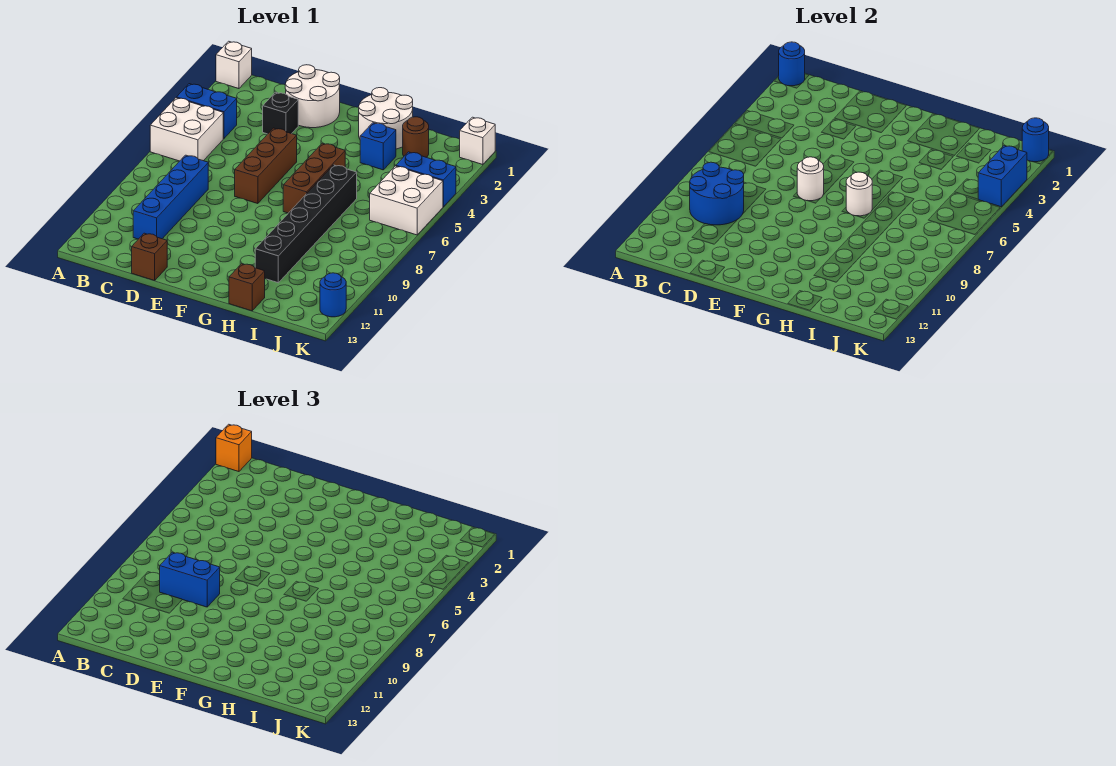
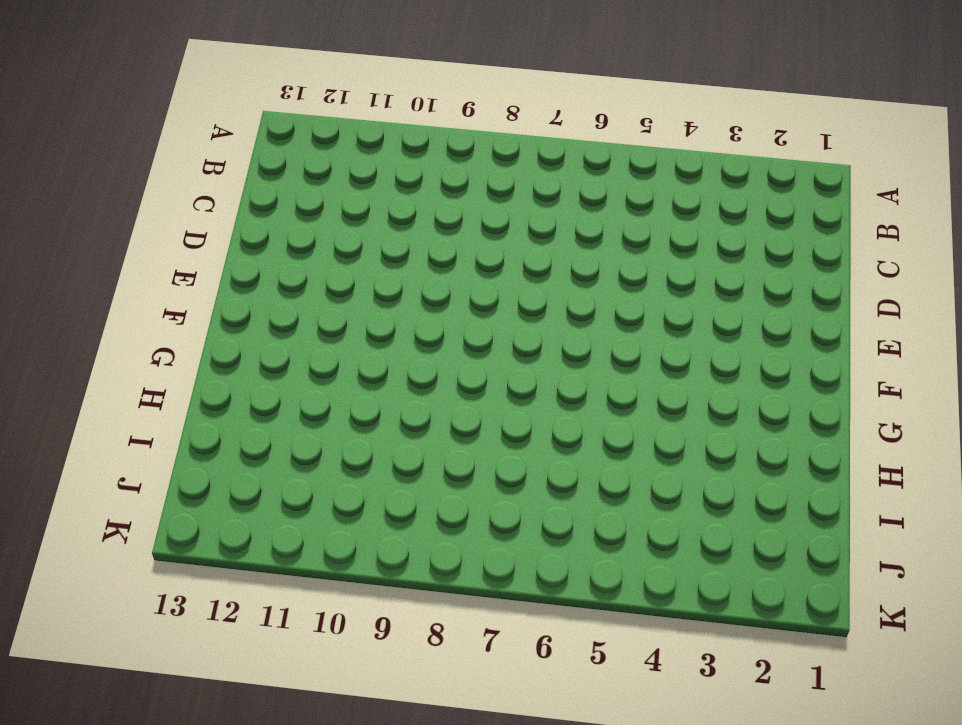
none -> white brick A1 level 1
none -> blue brick A4:B4 level 1
none -> white brick A5:B6 level 1

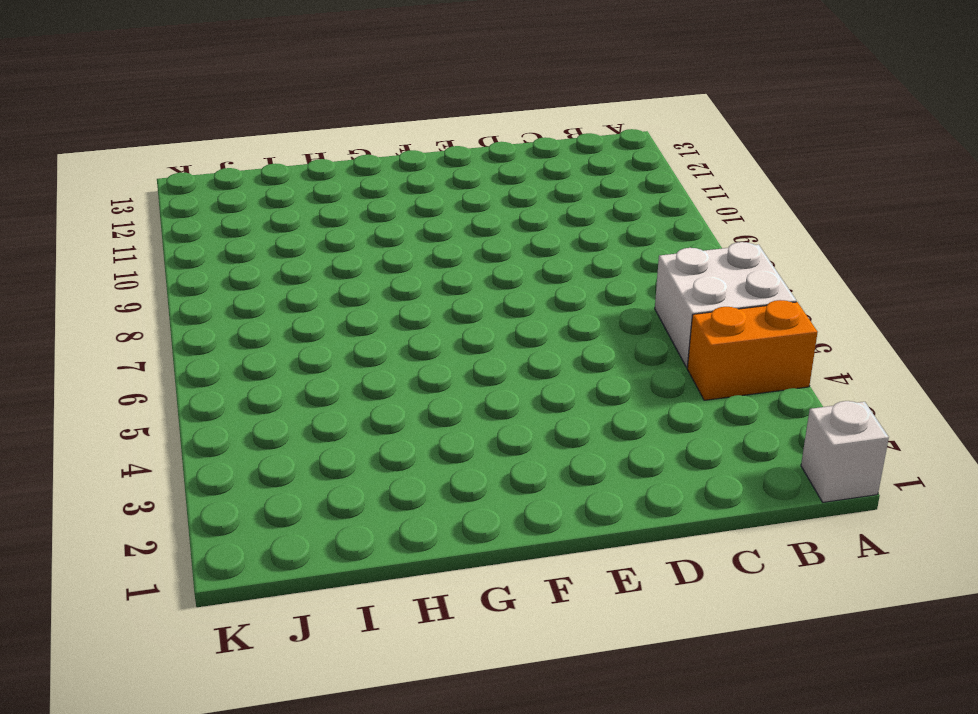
orange brick A4:B4 level 1 -> blue brick A4:B4 level 1
none -> blue brick C8:C11 level 1
none -> white round brick D1:E2 level 1
none -> black brick D3 level 1

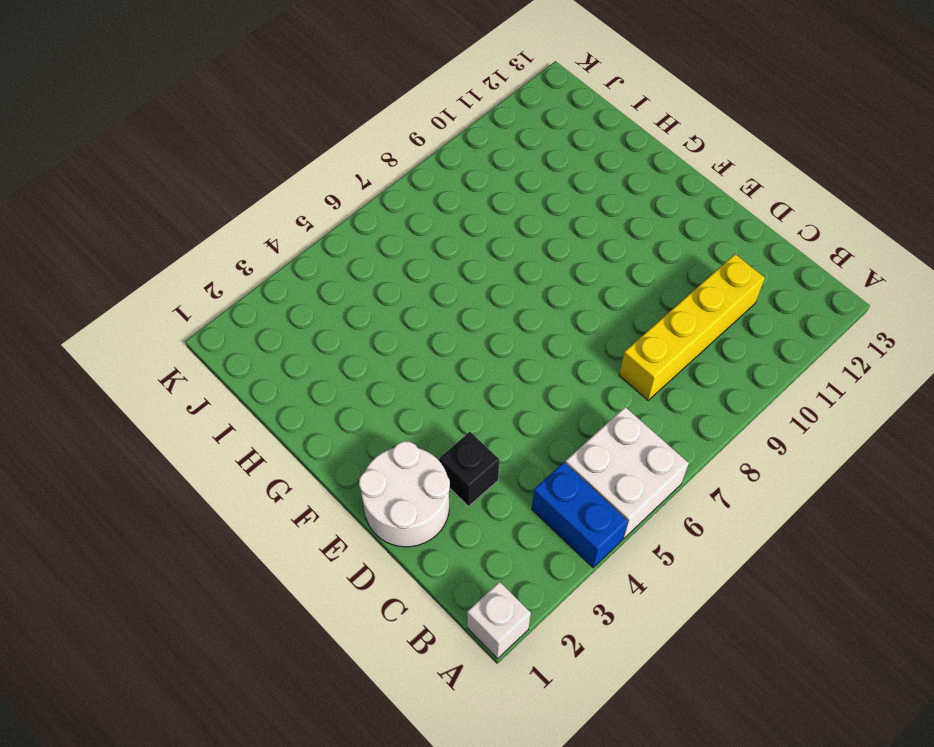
yellow brick C8:C11 level 1 -> blue brick C8:C11 level 1
none -> brown brick D13 level 1
none -> brown brick E5:E7 level 1
none -> white round brick G1:H2 level 1

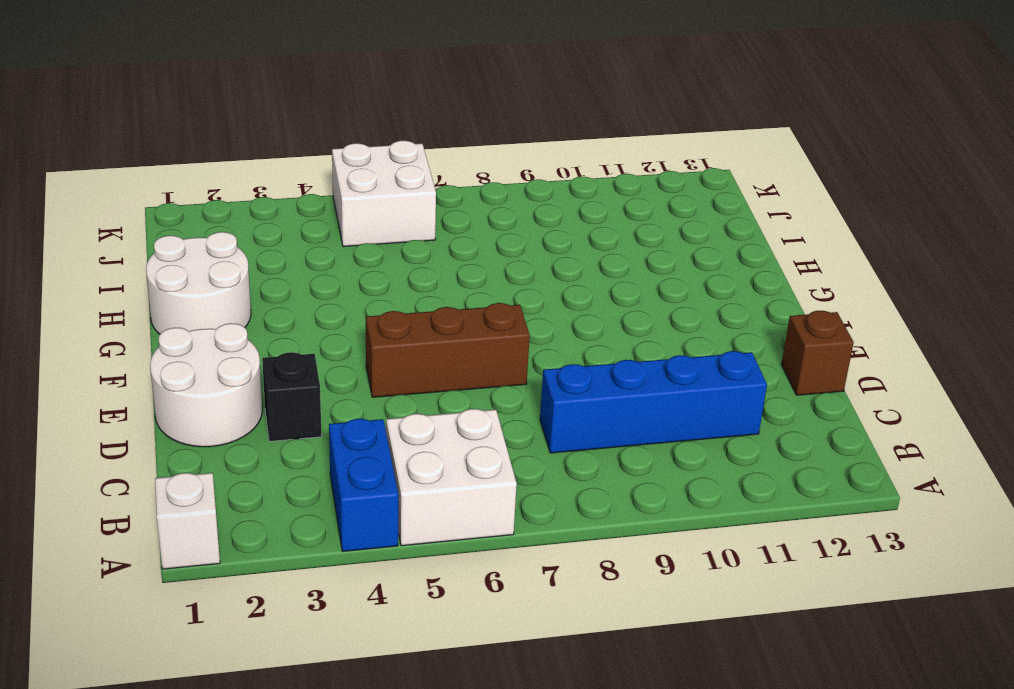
none -> brown brick G5:G7 level 1
none -> blue brick H3 level 1
none -> black brick H6:H11 level 1

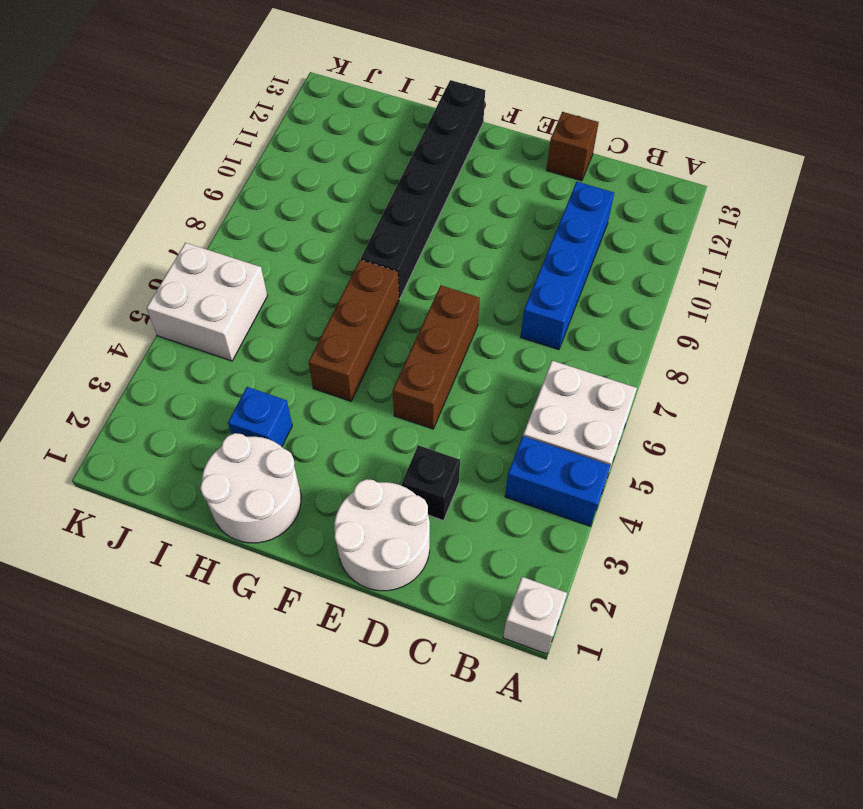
black brick G8:G13 level 1 -> black brick H6:H11 level 1
none -> brown brick H13 level 1
none -> brown round brick I2 level 1
none -> blue brick J4:K4 level 1

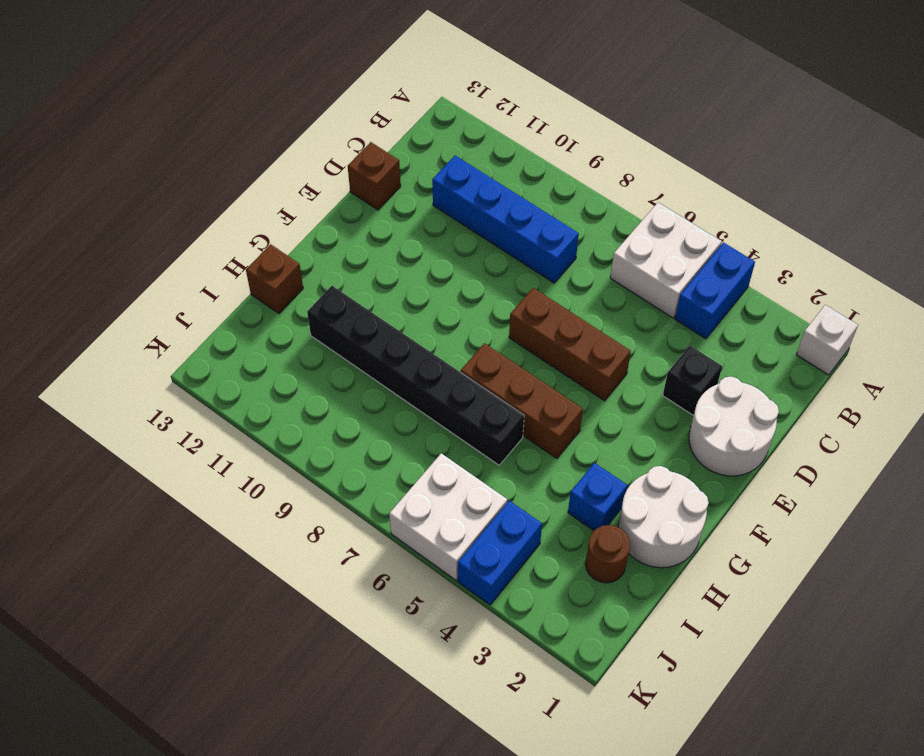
none -> white brick K1 level 1
none -> blue round brick K12 level 1
none -> blue round brick A1 level 2

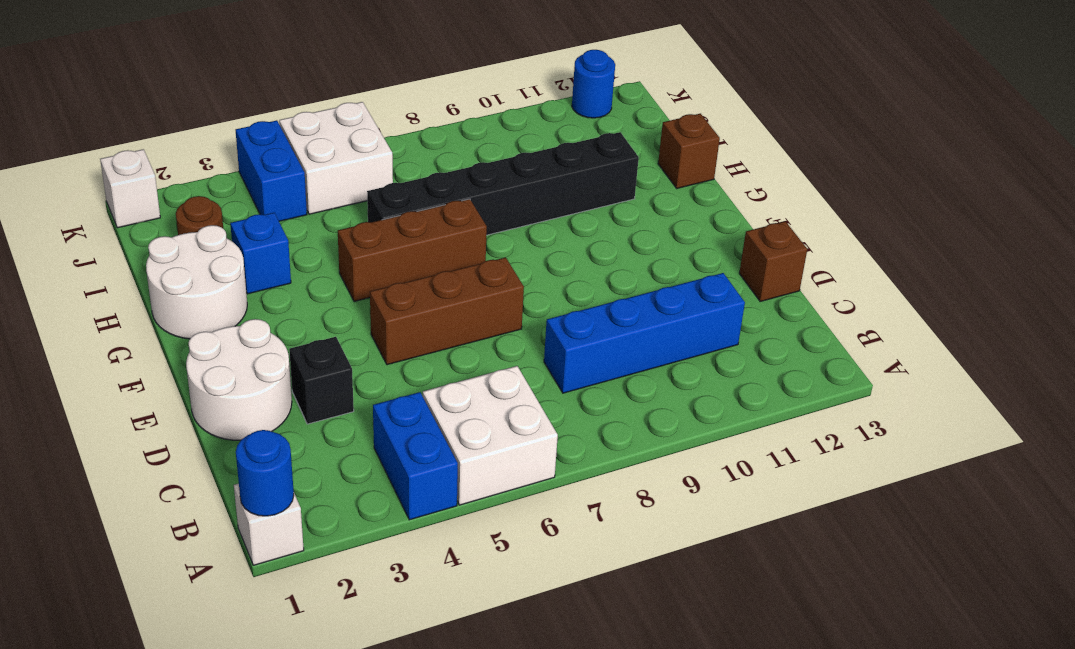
none -> blue round brick B9:C10 level 2
none -> white round brick E7 level 2
none -> white round brick G7 level 2

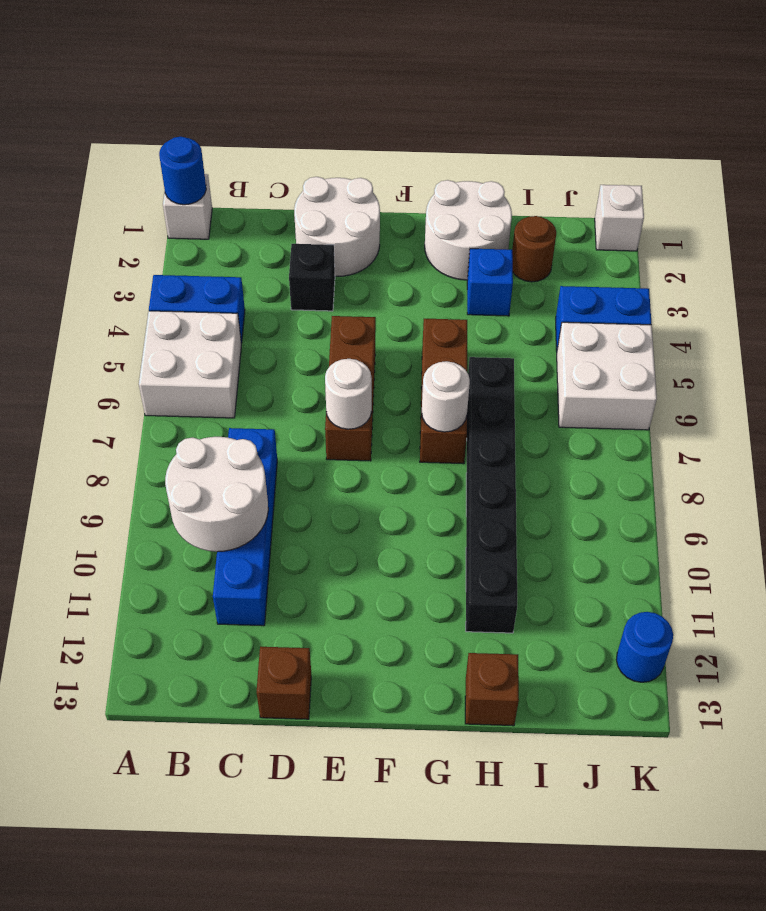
white round brick B9:C10 level 2 -> blue round brick B9:C10 level 2
none -> blue round brick K1 level 2
none -> blue brick K3:K4 level 2
none -> orange brick A1 level 3

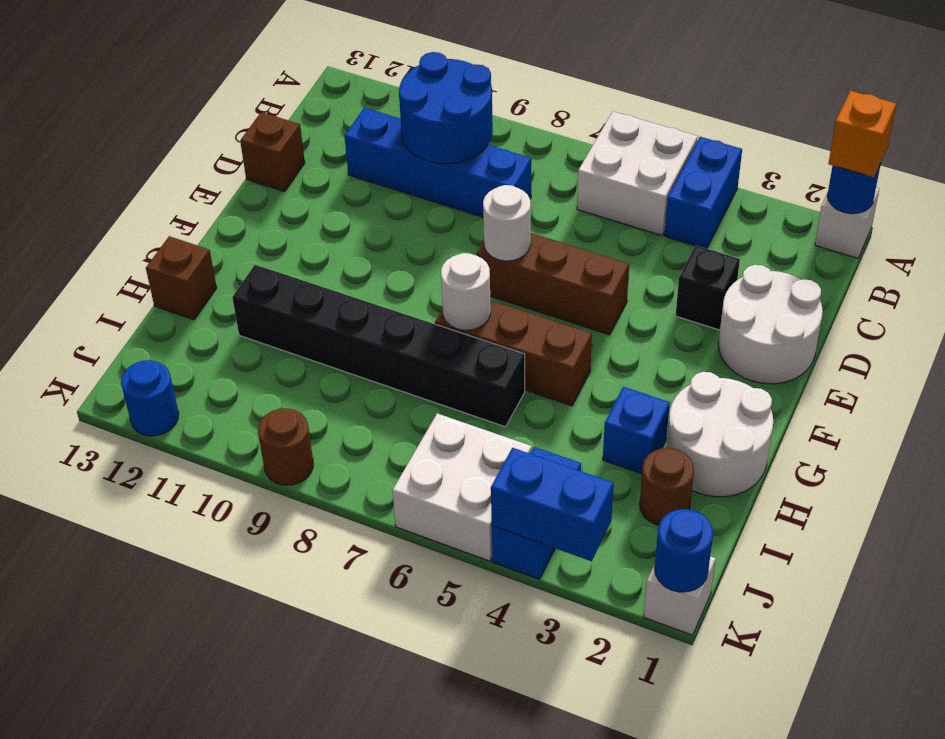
brown round brick K9 level 1 -> none
none -> blue brick C9:D9 level 3

